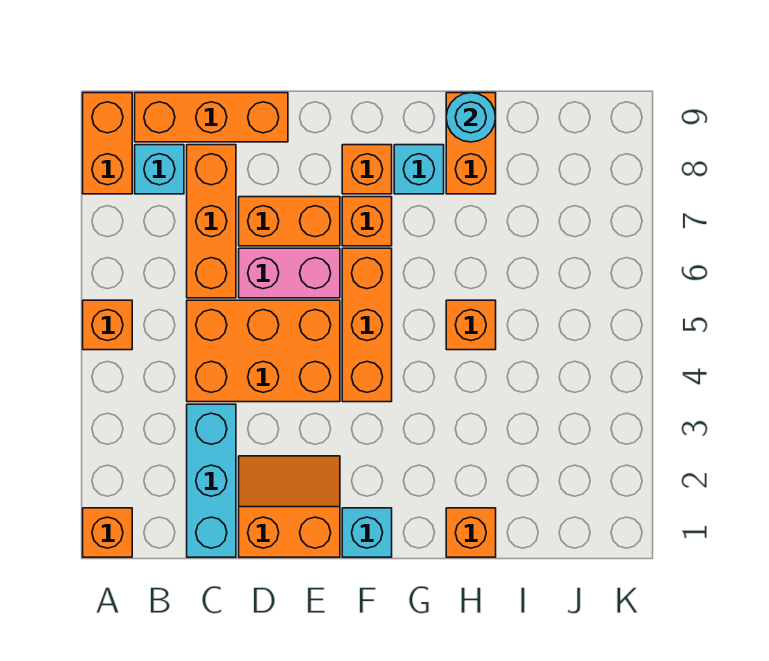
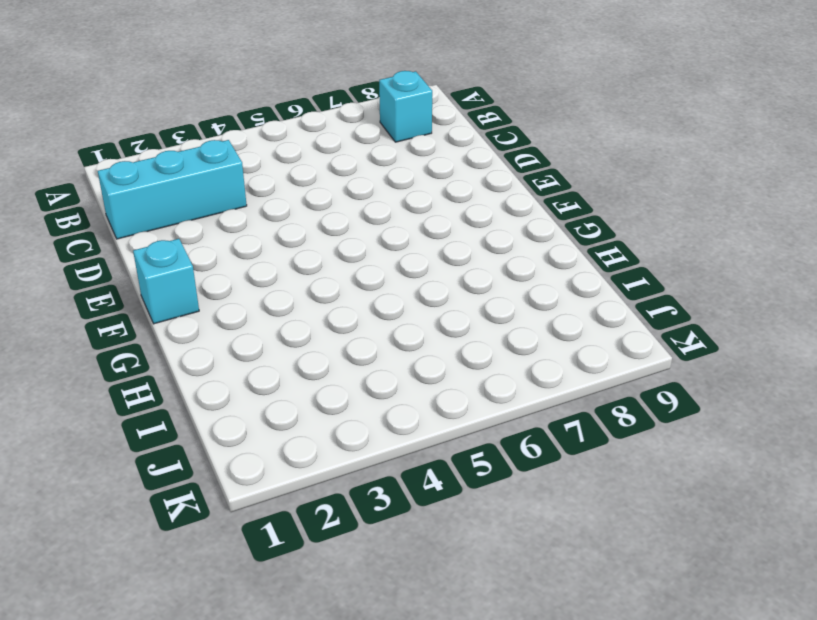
none -> orange brick A1 level 1
none -> orange brick A5 level 1
none -> orange brick A8:A9 level 1

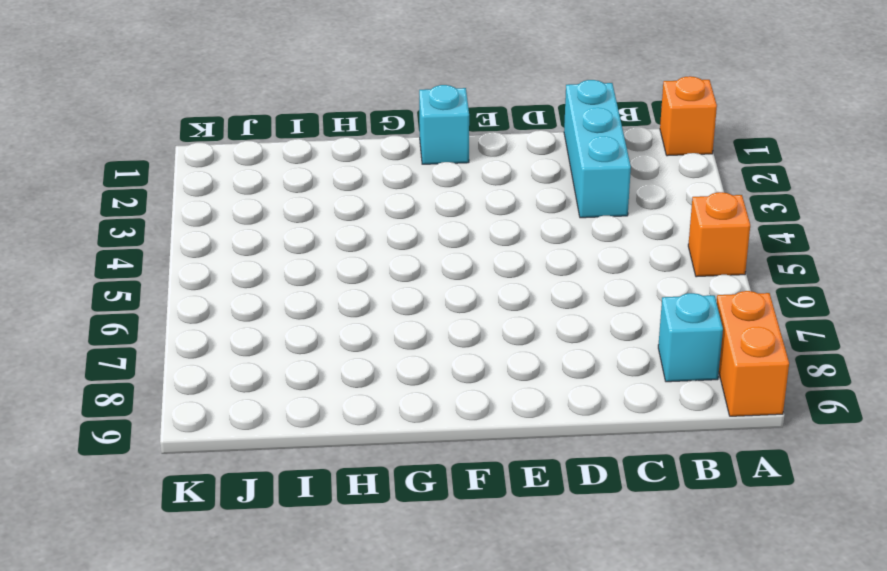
none -> orange brick B9:D9 level 1
none -> orange brick C4:E5 level 1
none -> orange brick C6:C8 level 1

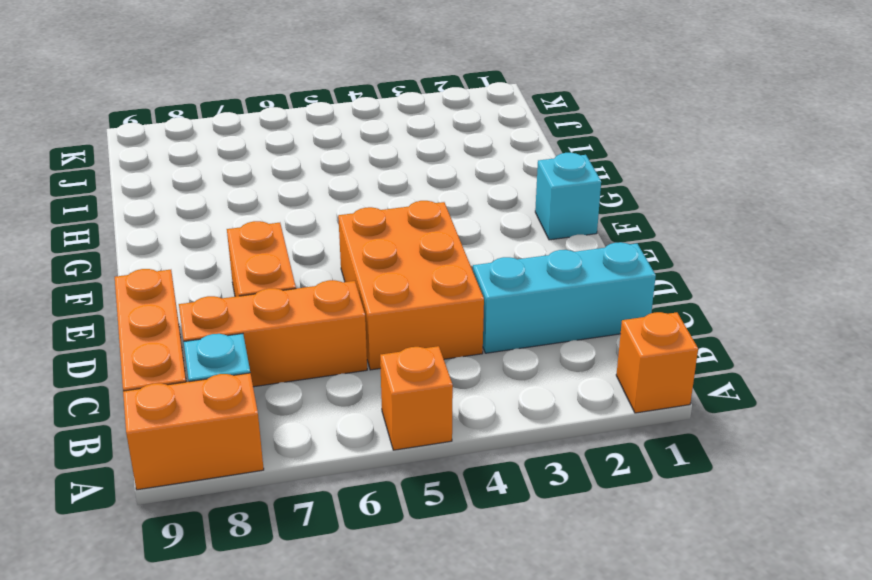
none -> orange slope D1:E2 level 1 top 1
none -> pink brick D6:E6 level 1
none -> orange brick F4:F6 level 1

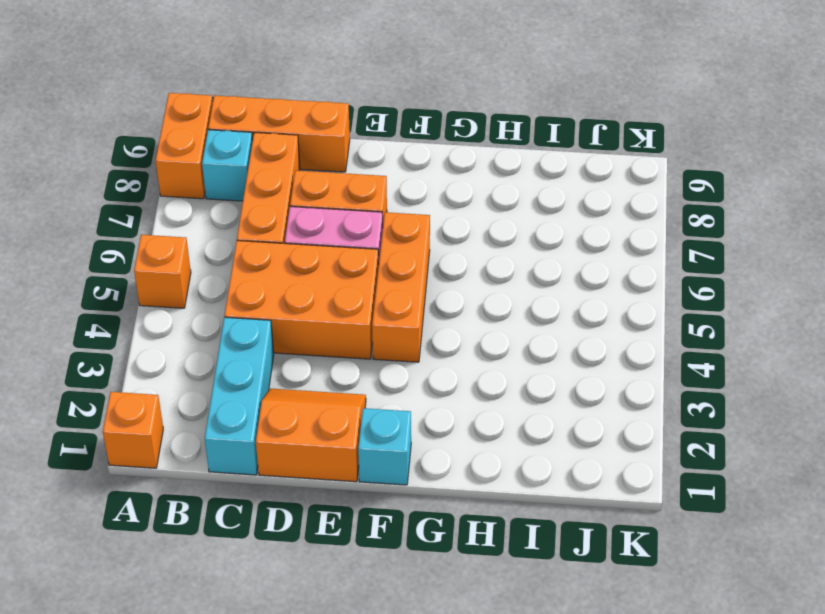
none -> orange brick F7 level 1
none -> orange brick F8 level 1
none -> cyan brick G8 level 1

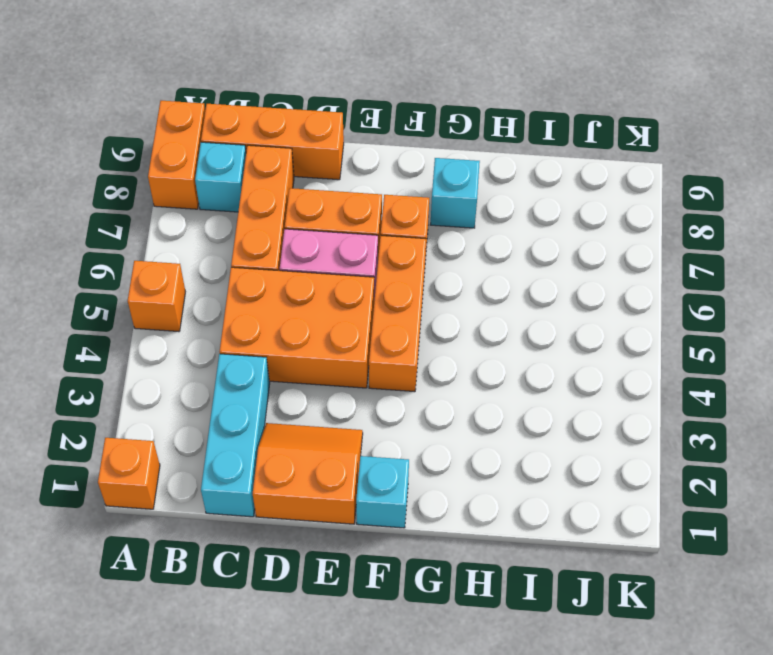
none -> orange brick F8 level 1
none -> orange brick H1 level 1
none -> orange brick H5 level 1

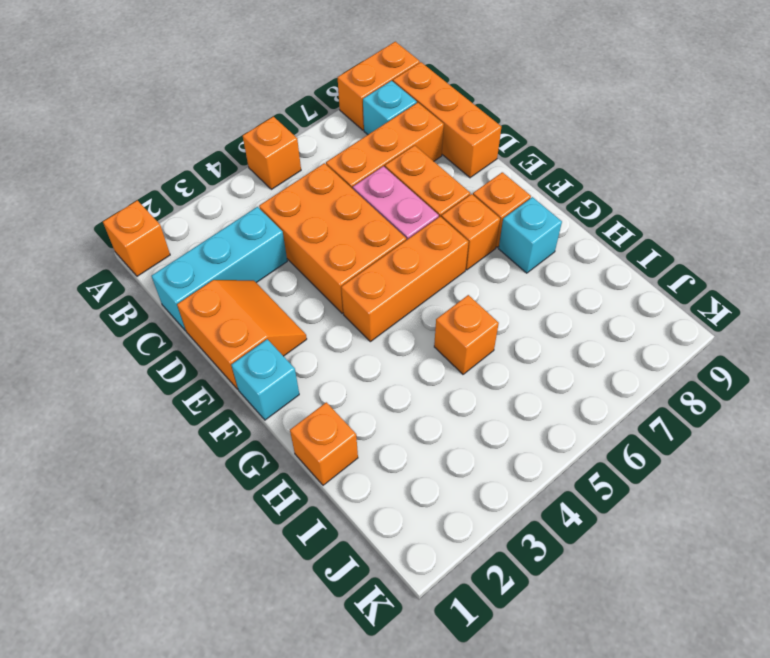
none -> orange brick H8:H9 level 1
none -> cyan round brick H9 level 2

